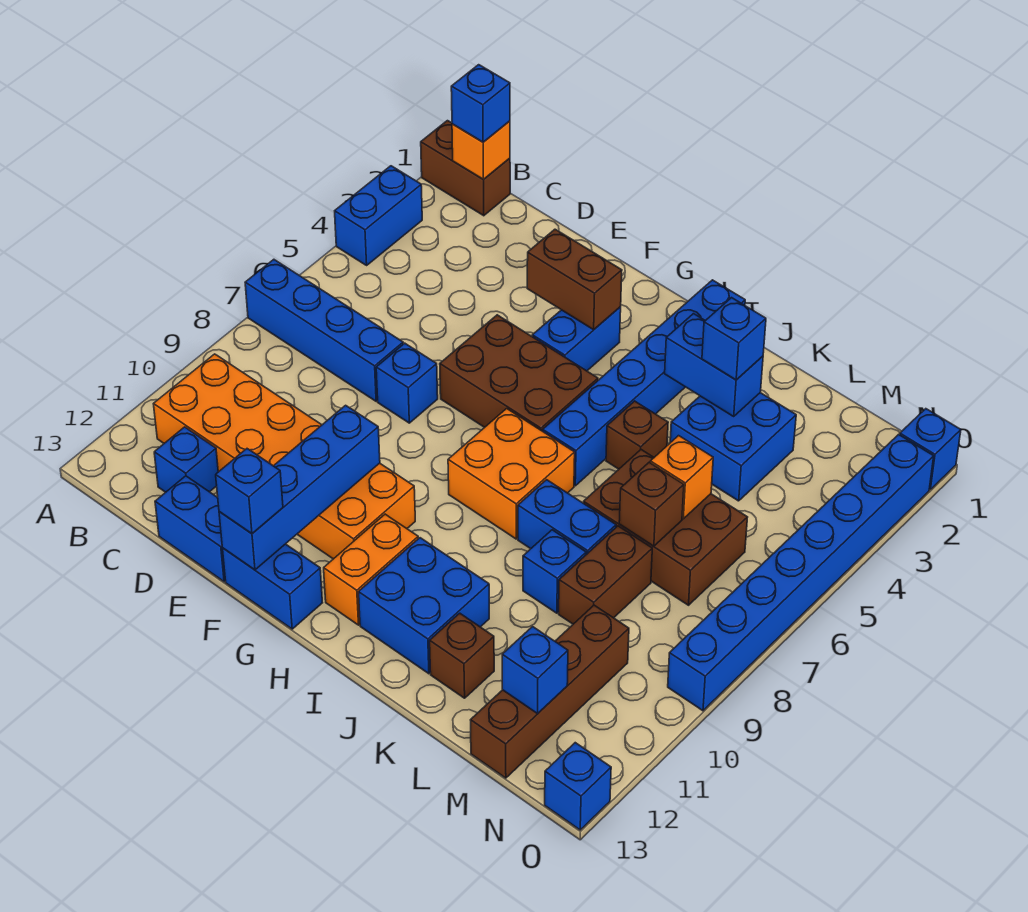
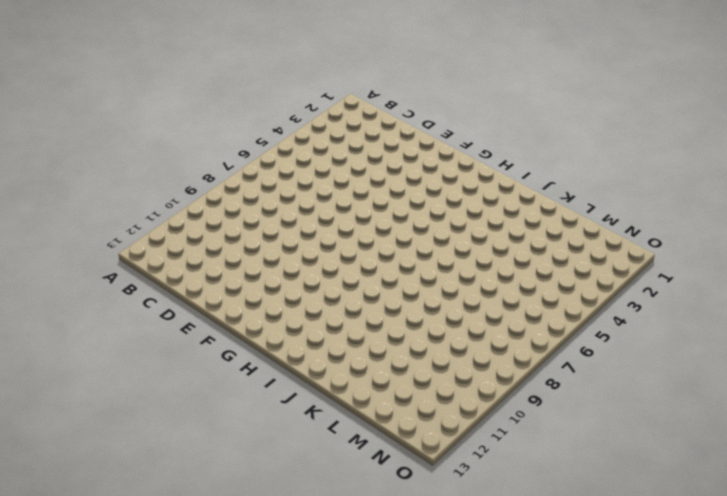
none -> brown brick A1:B1 level 1
none -> blue brick A3:A4 level 1
none -> blue brick A7:D7 level 1
none -> orange brick B10:G11 level 1

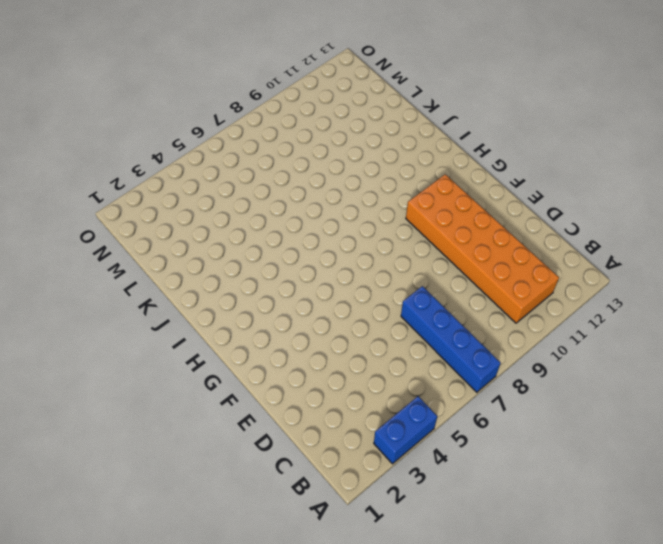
none -> brown brick A1:B1 level 1
none -> blue brick C12 level 1
none -> blue brick D13:E13 level 1
none -> blue brick E7 level 1

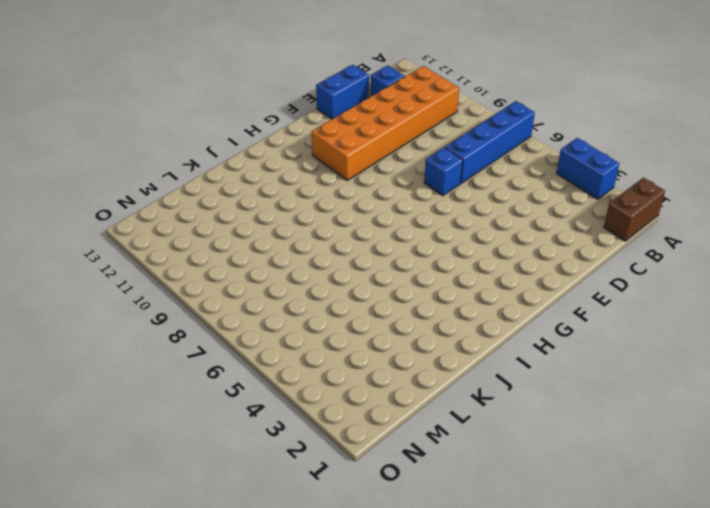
none -> brown brick F5:H6 level 1
none -> blue brick F13:G13 level 1
none -> blue brick G3:G4 level 1
none -> orange brick H7:I8 level 1

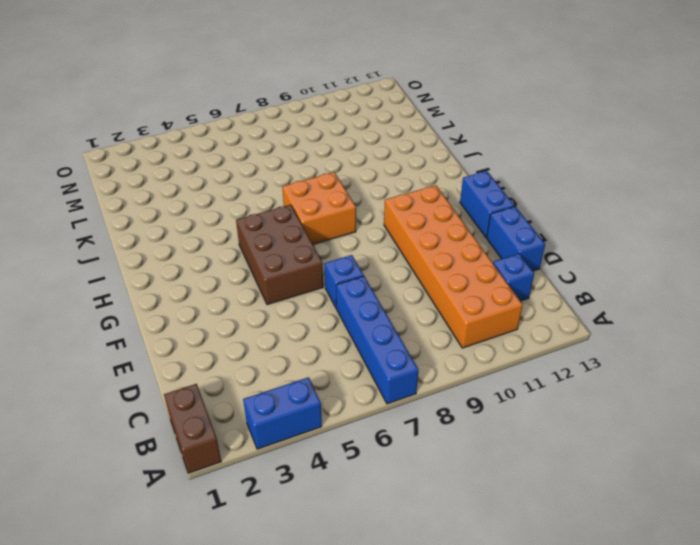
none -> blue brick G3:G4 level 1
none -> orange brick H11:H12 level 1
none -> blue brick I1:I6 level 1
none -> blue brick I11:J12 level 1

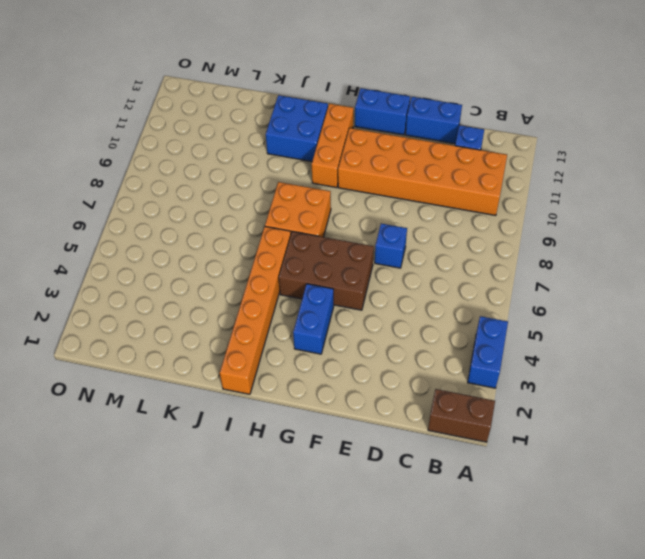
orange brick H10:H12 level 1 -> orange brick H11:H12 level 1
orange brick I1:I6 level 1 -> blue brick I1:I6 level 1
none -> blue brick A7:D7 level 1
none -> brown brick J5 level 1
none -> blue brick J8:K8 level 1
none -> blue brick K3:L4 level 1

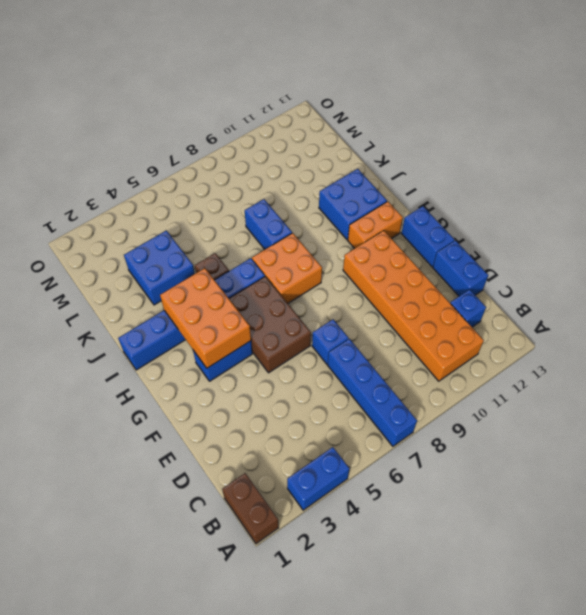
orange brick G3:I4 level 2 -> brown brick F3:G3 level 2
none -> brown brick K6:M7 level 1
none -> blue brick K9 level 1
none -> brown brick K12 level 1
none -> brown brick L8:L9 level 1

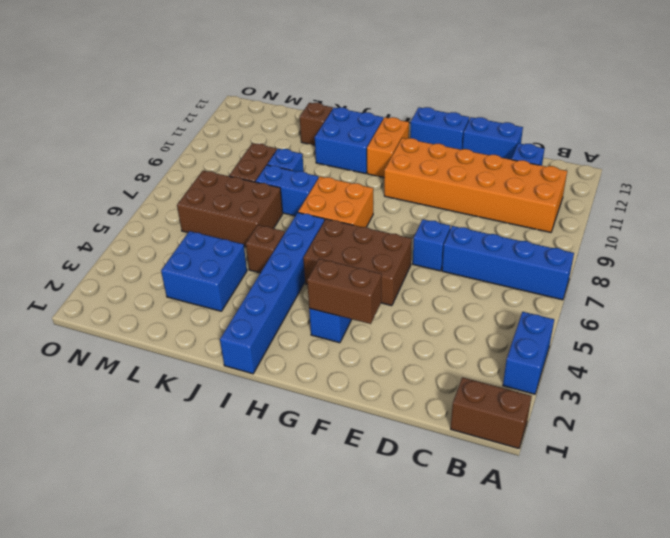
none -> brown brick M10:M13 level 1
none -> blue brick O1 level 1
none -> blue brick O2:O9 level 1
none -> blue brick O13 level 1

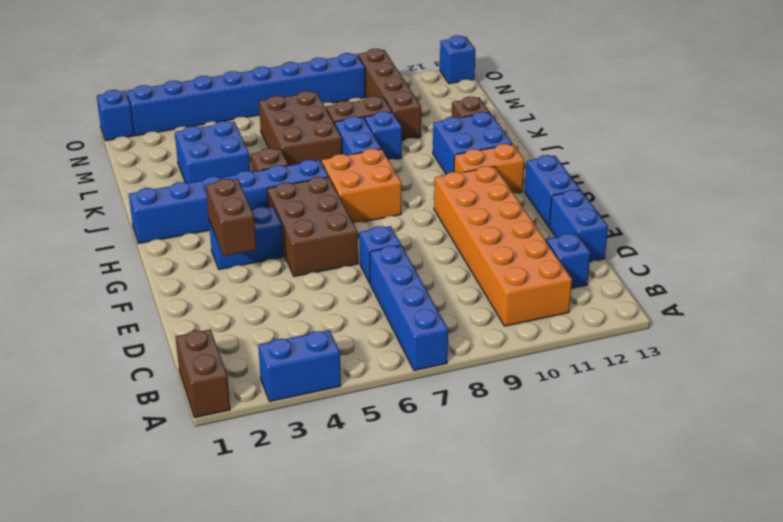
brown brick L10:O10 level 1 -> brown brick M10:M13 level 1
none -> orange brick B1 level 2
none -> blue brick F10:F13 level 2
none -> blue brick J3:K3 level 2
none -> orange brick L6 level 2

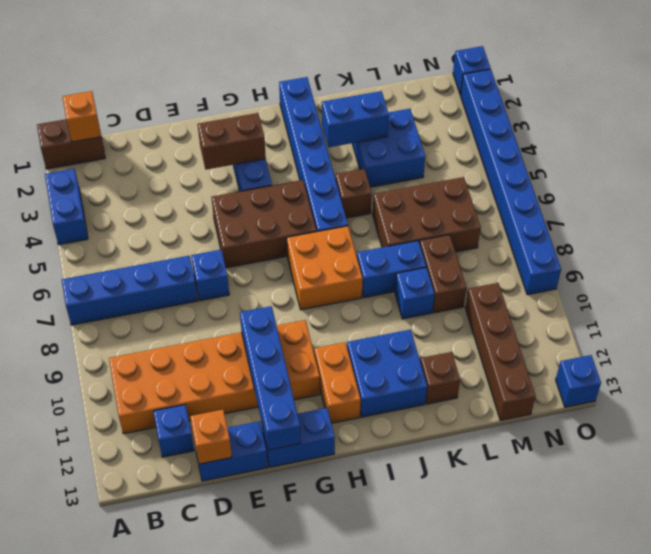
orange brick D13 level 2 -> orange brick L6 level 2
none -> brown brick L7 level 2
none -> blue brick M12 level 2
none -> blue brick B1 level 3
none -> blue brick F13 level 3

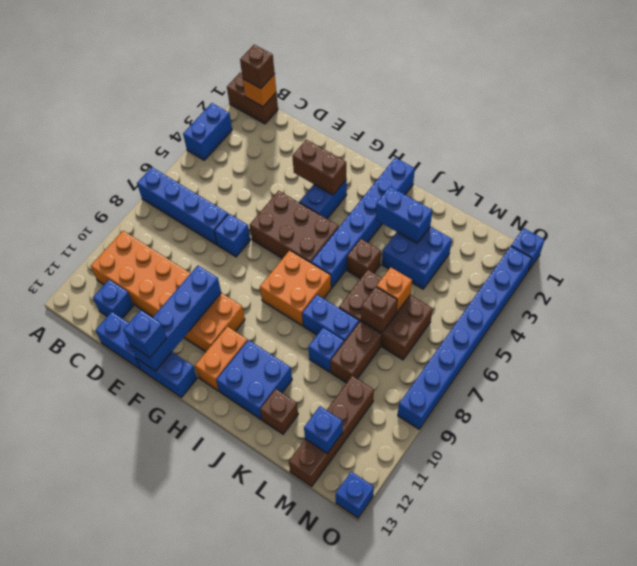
brown brick B1 level 3 -> blue brick B1 level 3
none -> blue brick K3 level 3

